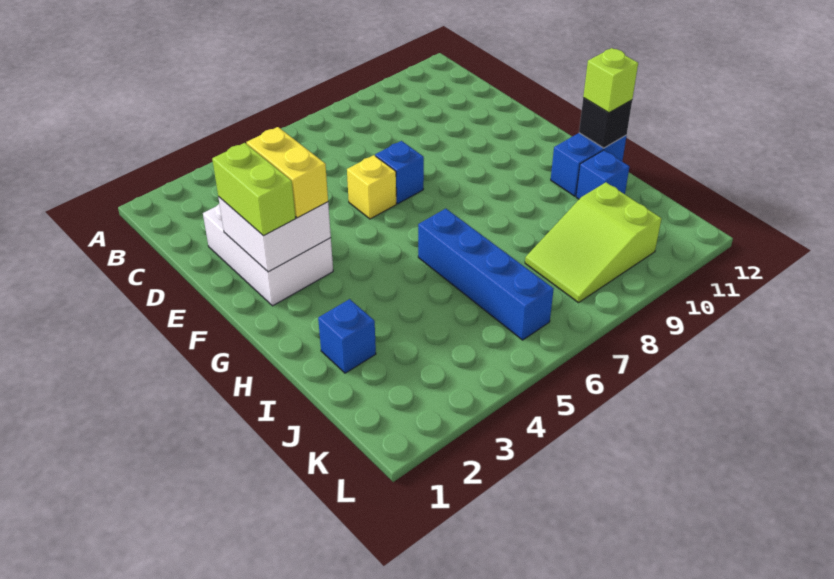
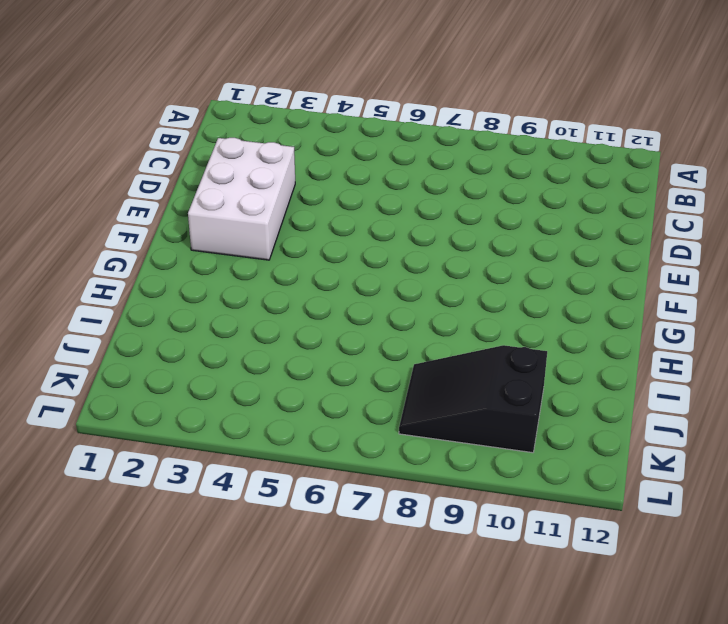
black slope J8:K10 level 1 top 10 -> lime slope J8:K10 level 1 top 10
none -> yellow brick E6 level 1
none -> blue brick E7 level 1
none -> blue brick H6:K6 level 1

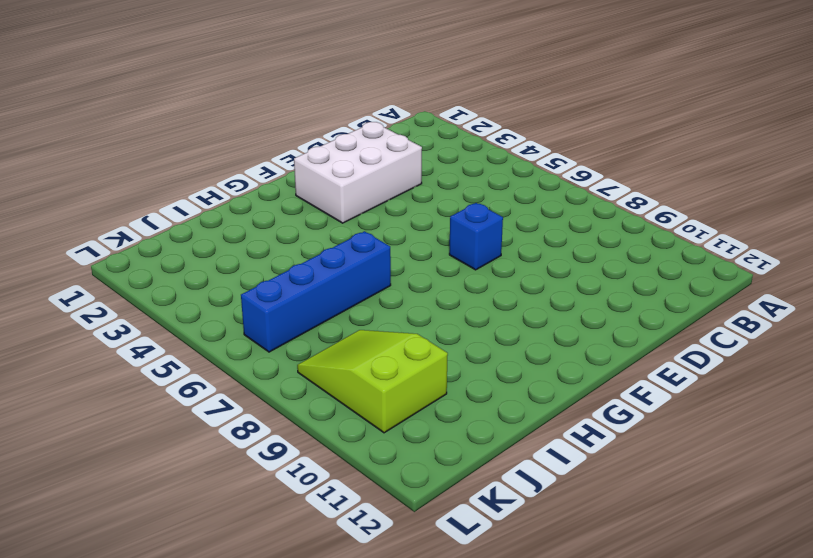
none -> yellow brick E6 level 1
none -> blue brick H11:H12 level 1
none -> blue brick I2 level 1

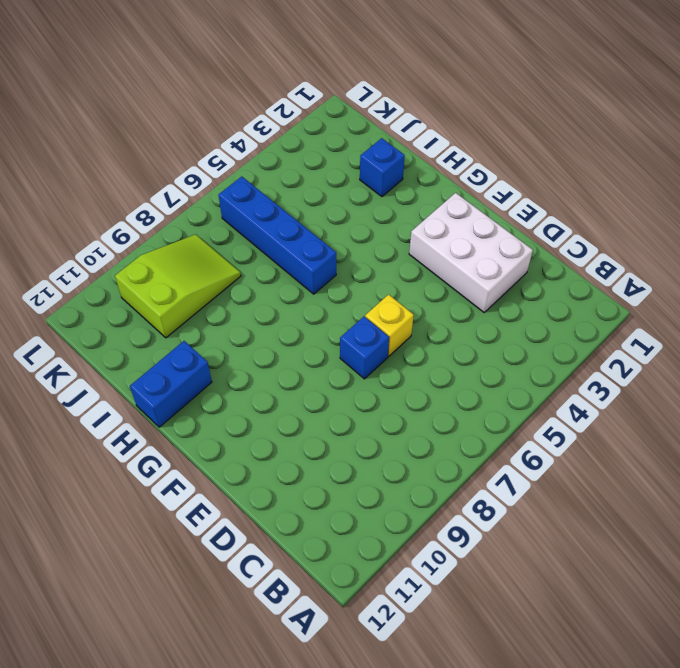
none -> blue brick I11 level 1
none -> white brick E2:F3 level 2
none -> black brick H12 level 2

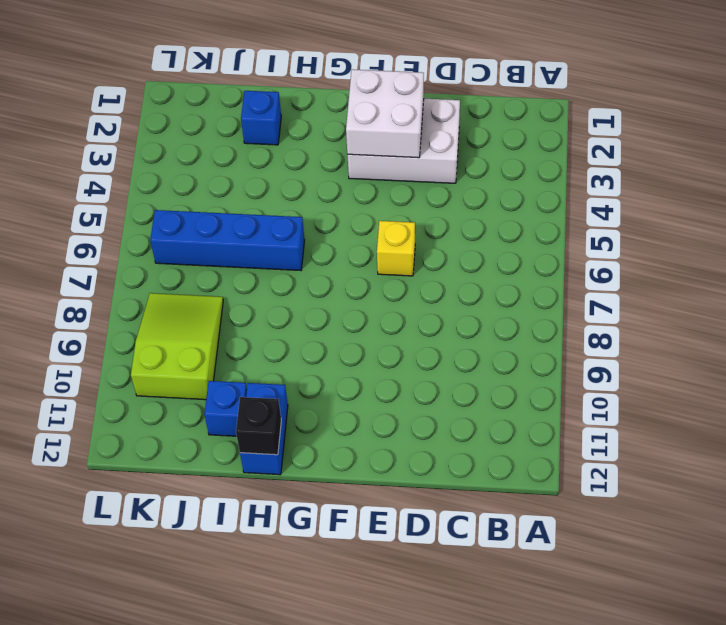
none -> blue brick E7 level 1
none -> lime brick E2:F2 level 3
none -> yellow brick E3:F3 level 3

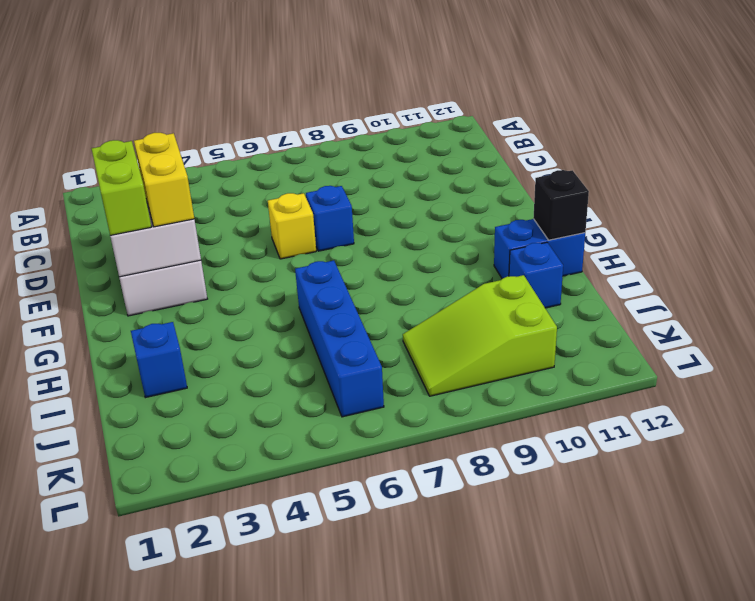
none -> lime brick H12 level 3

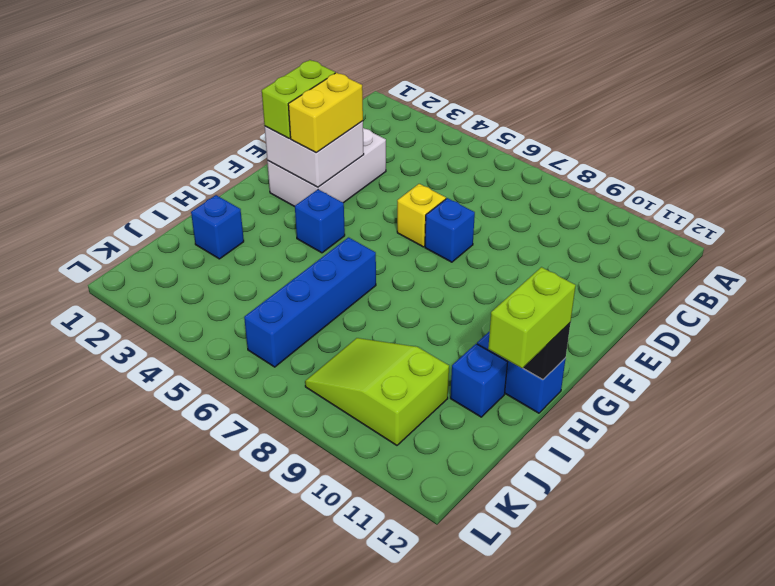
blue brick G4 level 1 -> none
lime brick H12:I12 level 3 -> lime brick H12 level 3

